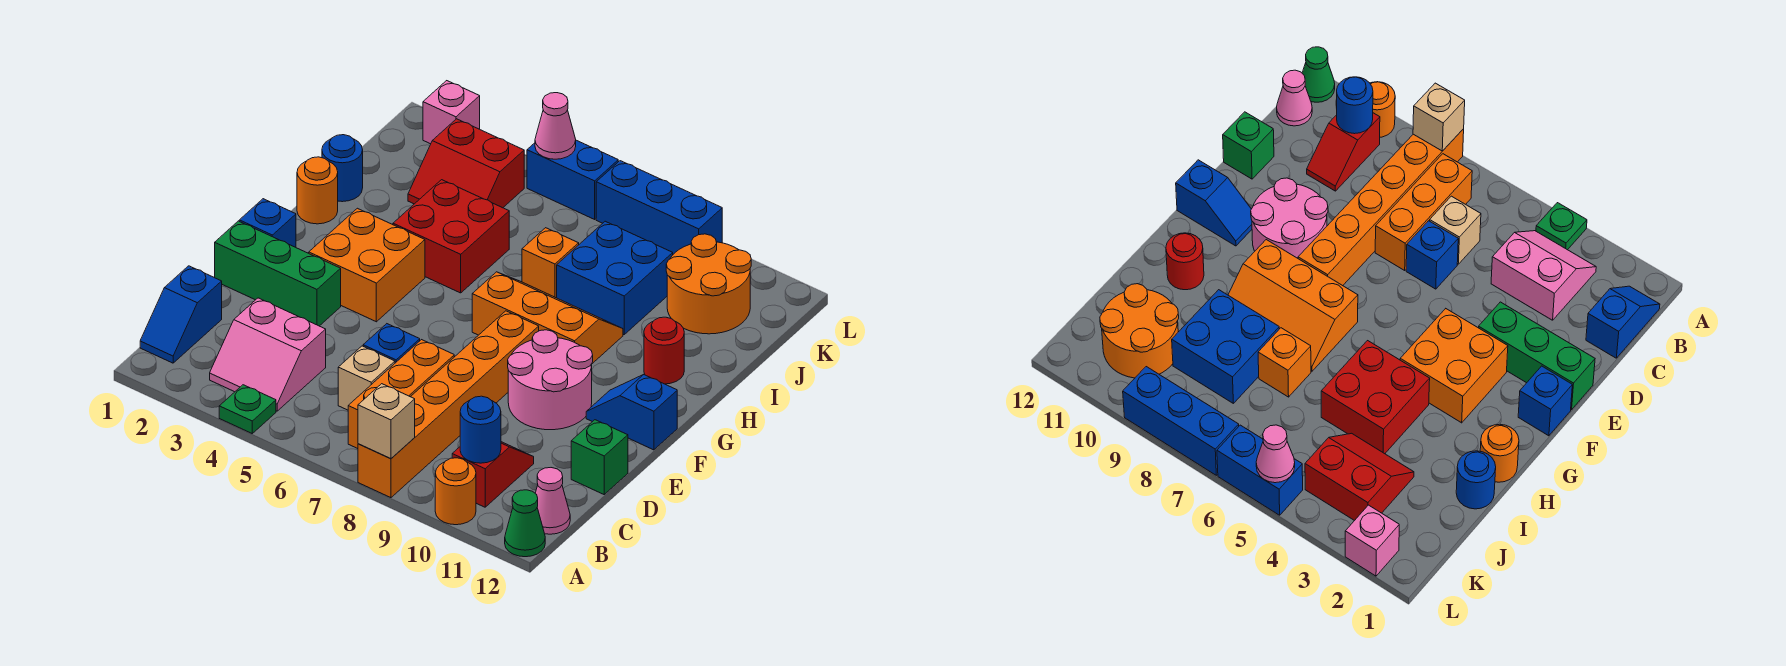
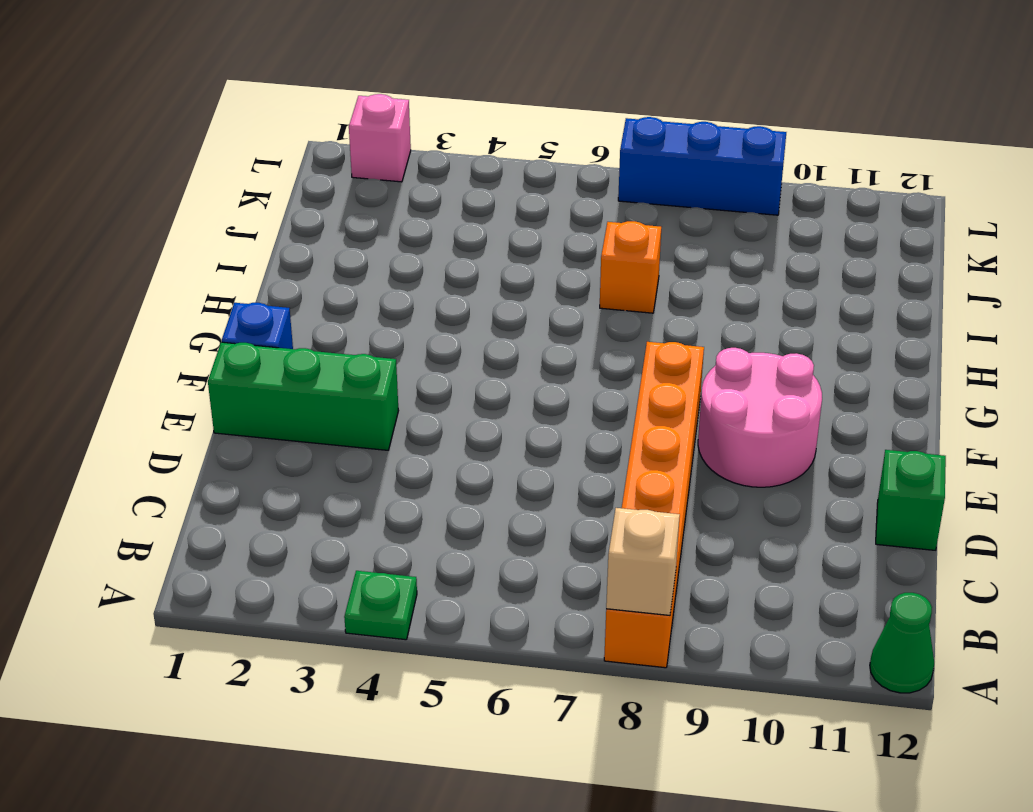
none -> orange round brick A10 level 1
none -> blue slope B1:C1 level 1 top C
none -> pink slope B3:C4 level 1 top C
none -> orange brick B7:D7 level 1

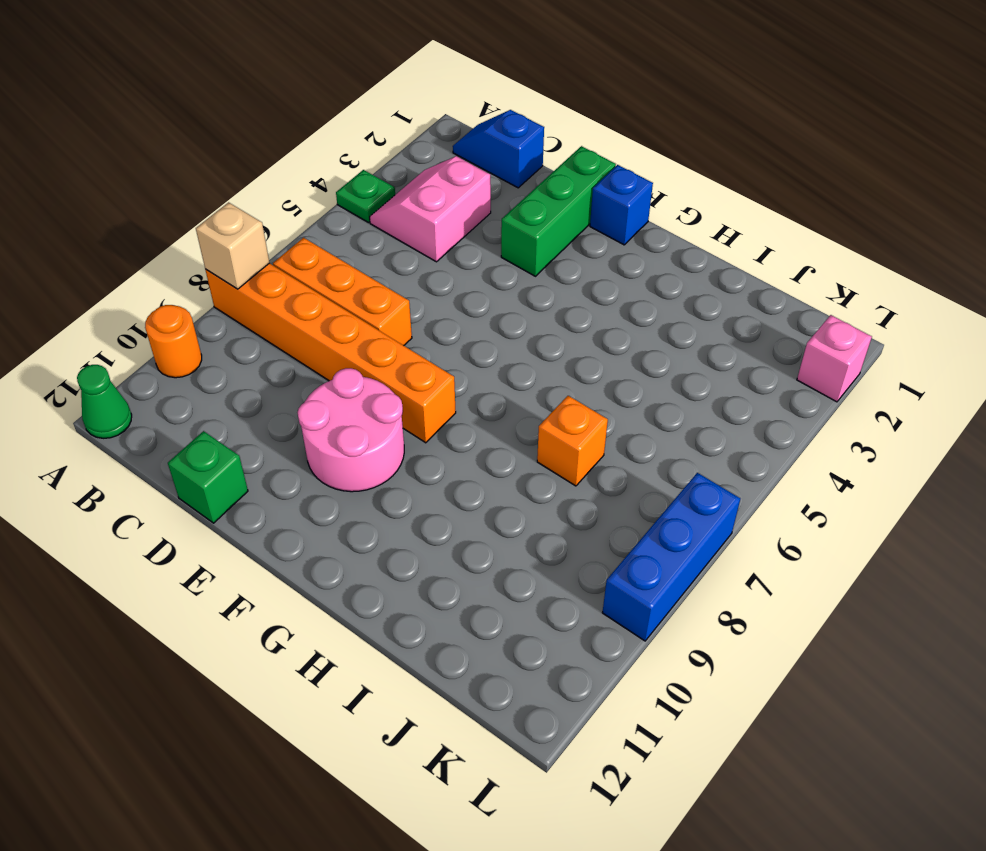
none -> red slope B10:C10 level 1 top B
none -> pink cone B12 level 1
none -> tan brick C6 level 1
none -> blue brick D6 level 1

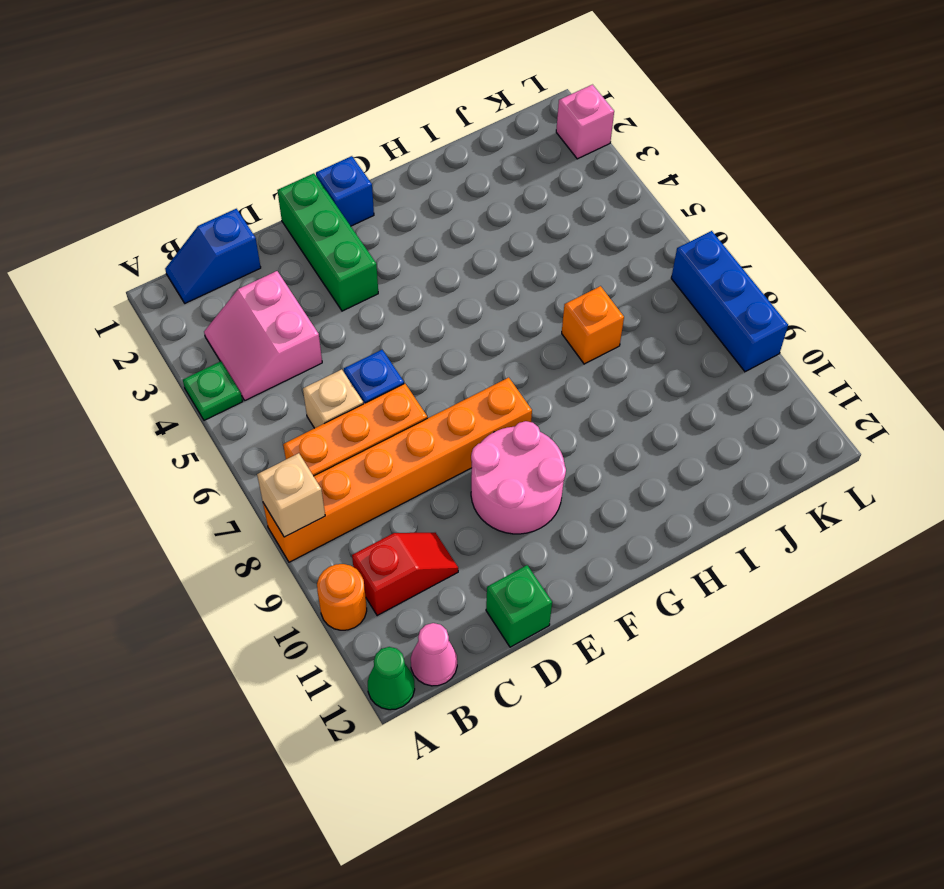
none -> orange brick F3:G4 level 1
none -> blue slope F11:F12 level 1 top 12
none -> orange slope G7:H9 level 1 top G
none -> orange round brick H1 level 1

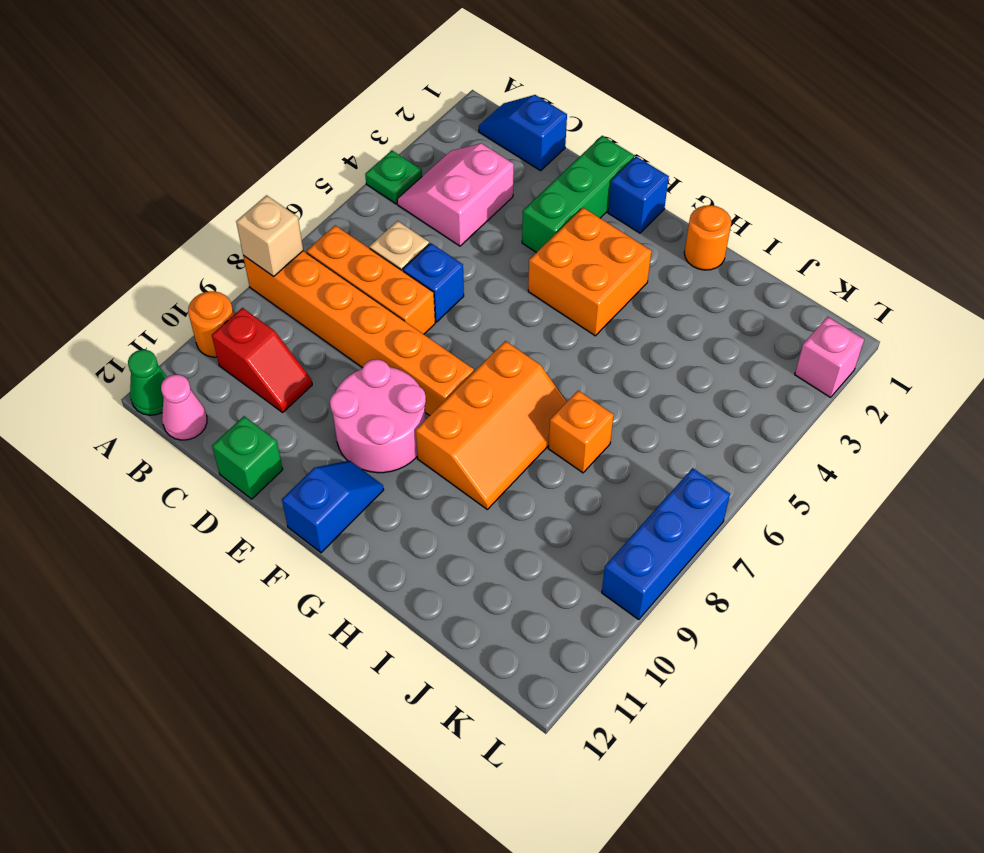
none -> red brick H4:I5 level 1
none -> red round brick H11 level 1
none -> blue round brick I1 level 1
none -> blue brick I8:J9 level 1

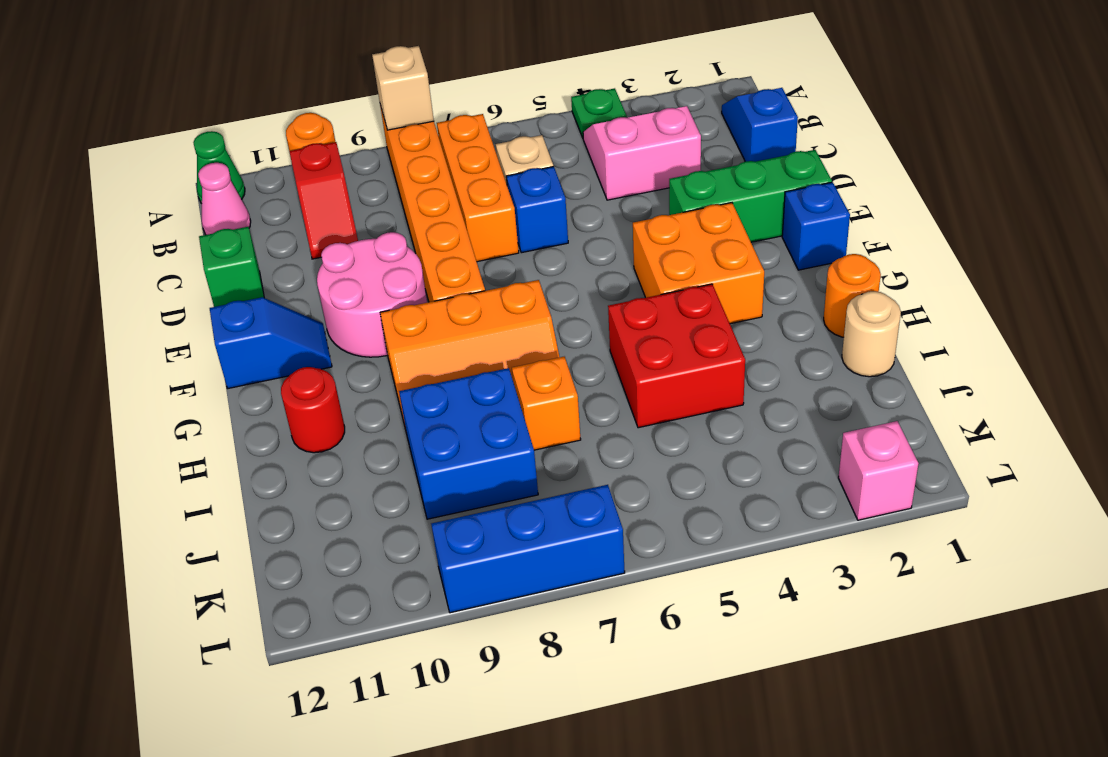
tan round brick I1 level 1 -> blue round brick I1 level 1
none -> red slope J3:K4 level 1 top K
none -> orange round brick J10:K11 level 1
none -> blue brick L5:L6 level 1
none -> blue round brick B10 level 2

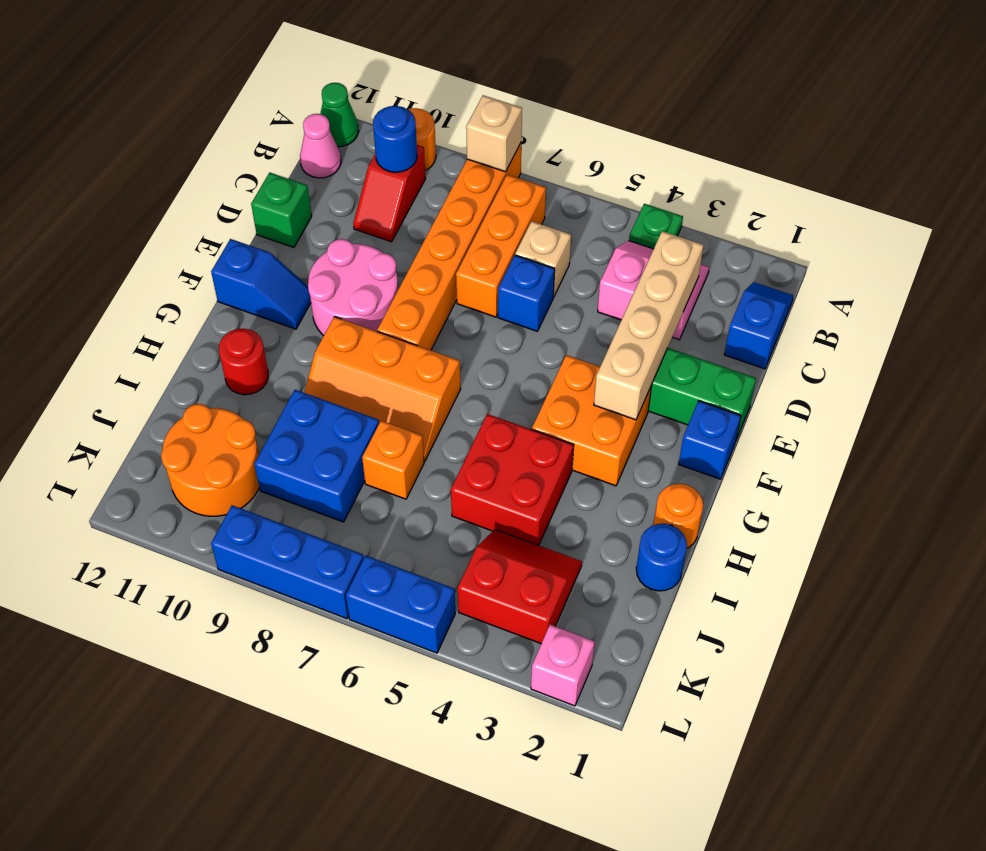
tan brick C3:F3 level 2 -> none
none -> pink cone L5 level 2

